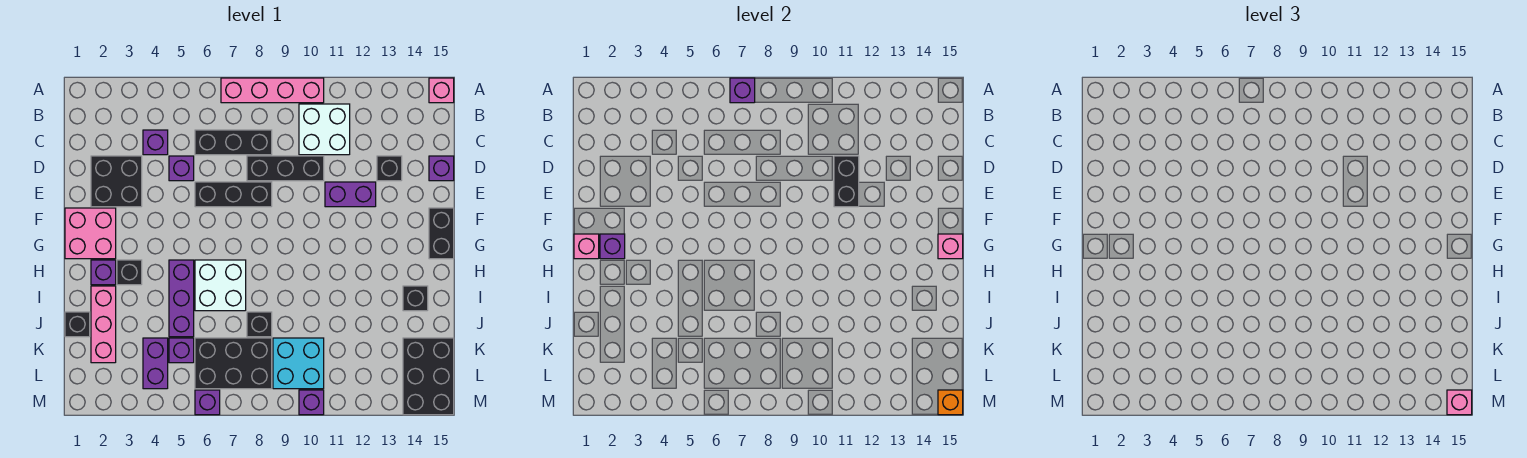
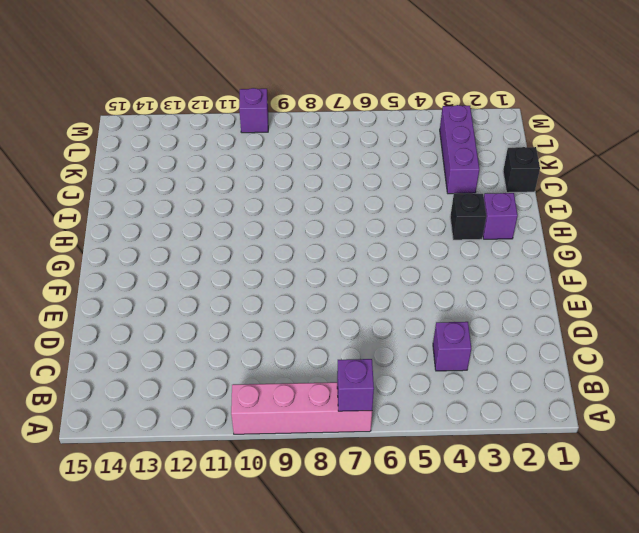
purple brick J3:L3 level 1 -> purple brick H5:J5 level 1
none -> pink brick A15 level 1
none -> white brick B10:C11 level 1
none -> black brick C6:C8 level 1
none -> black brick D2:E3 level 1

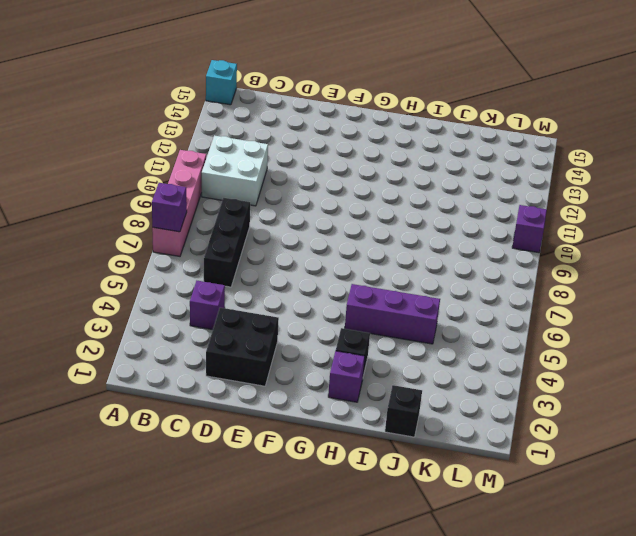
cyan brick A15 level 1 -> pink brick A15 level 1
none -> purple brick D5 level 1
none -> black brick D8:D10 level 1
none -> black brick D13 level 1
none -> purple brick D15 level 1

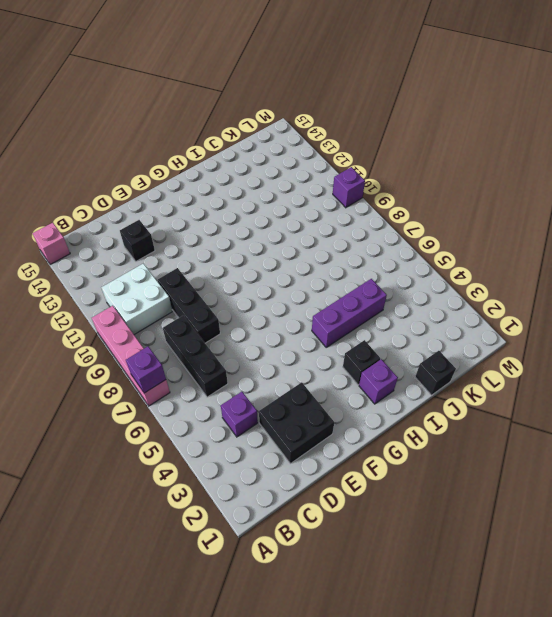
none -> purple brick D5 level 1
none -> purple brick D15 level 1
none -> black brick E6:E8 level 1
none -> purple brick E11:E12 level 1

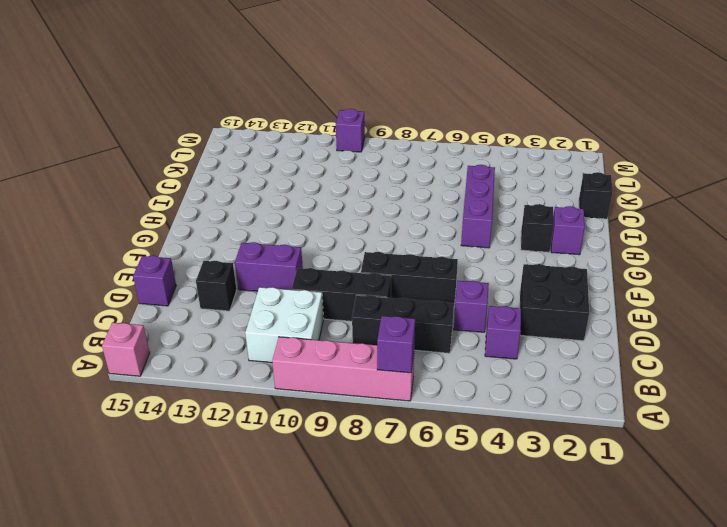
none -> pink brick F1:G2 level 1
none -> black brick F15:G15 level 1
none -> white brick H6:I7 level 1
none -> pink brick I2:K2 level 1

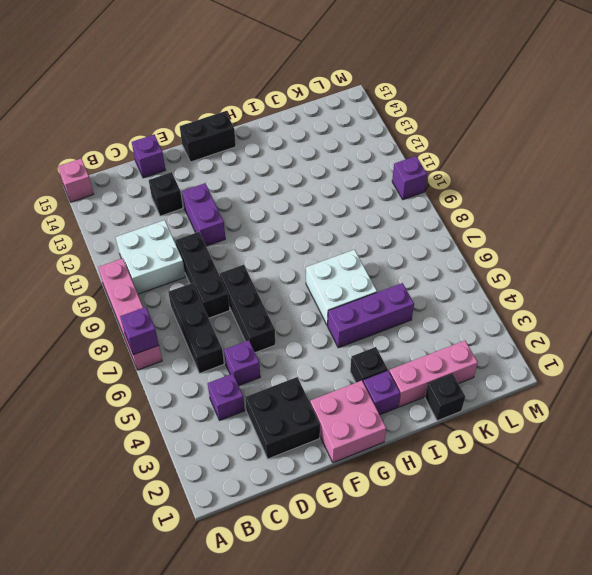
none -> black brick I14 level 1
none -> black brick J8 level 1
none -> purple brick K4:L4 level 1
none -> purple brick K5 level 1

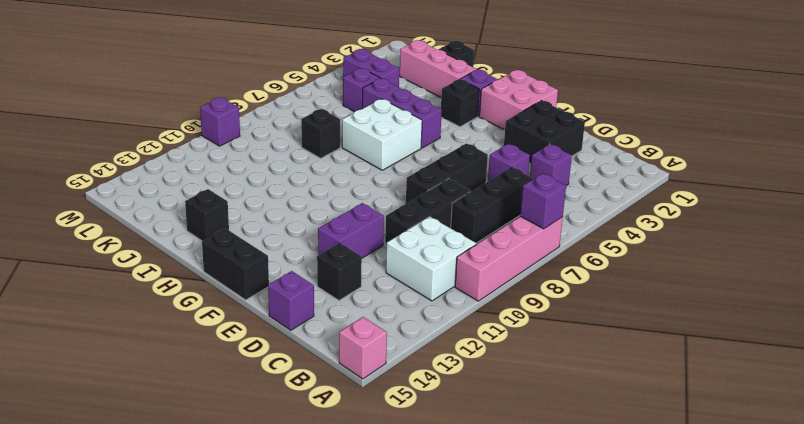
none -> black brick K6:L8 level 1
none -> cyan brick K9:L10 level 1
none -> black brick K14:M15 level 1
none -> purple brick M6 level 1

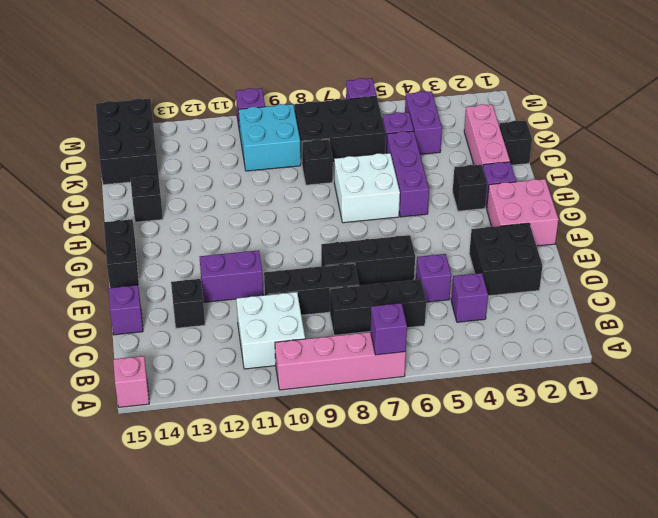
none -> black brick D11:E11 level 2
none -> pink brick G1 level 2
none -> purple brick G2 level 2
none -> pink brick G15 level 2

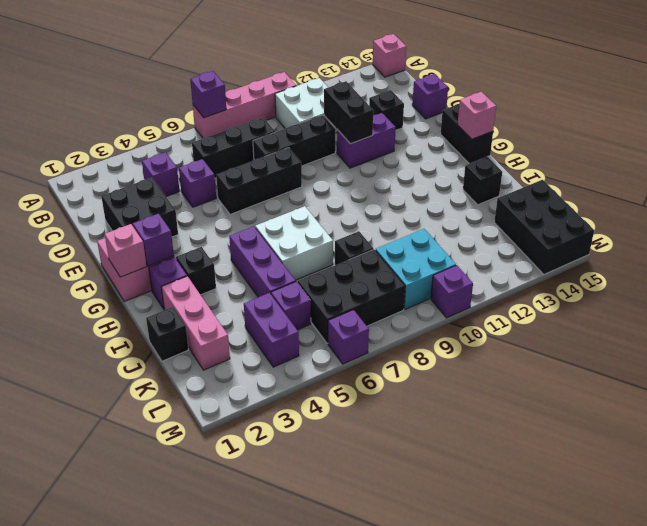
none -> orange brick M15 level 2
none -> pink brick M15 level 3

